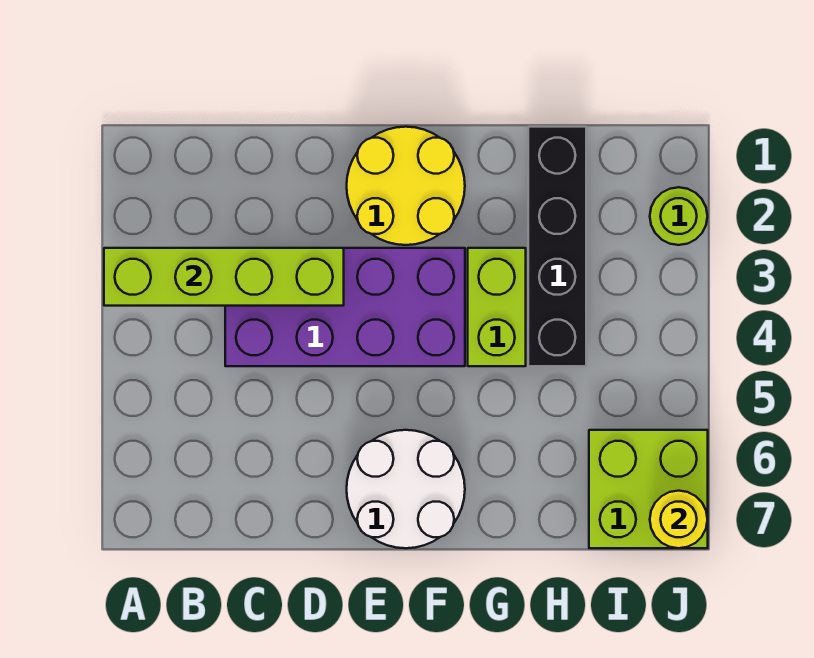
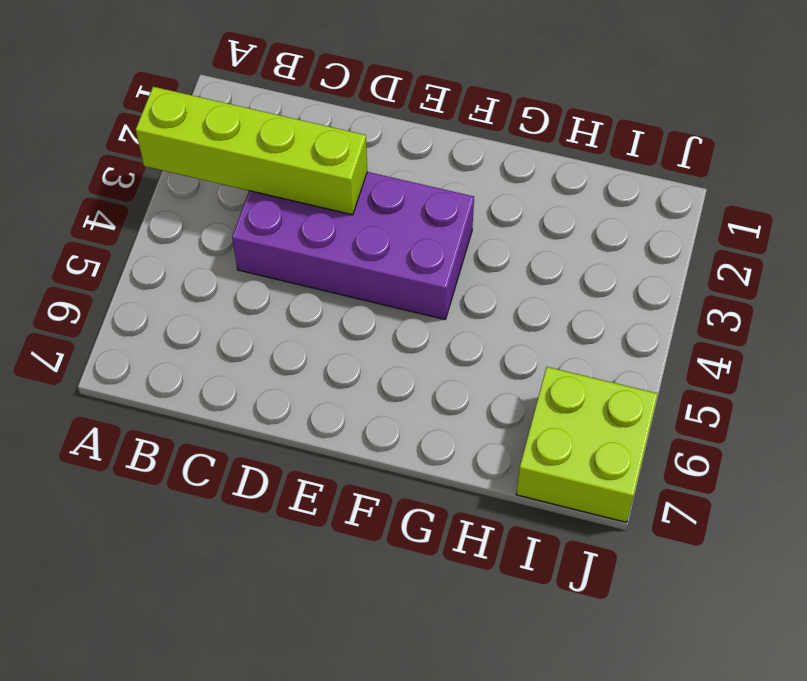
none -> yellow round brick E1:F2 level 1
none -> white round brick E6:F7 level 1

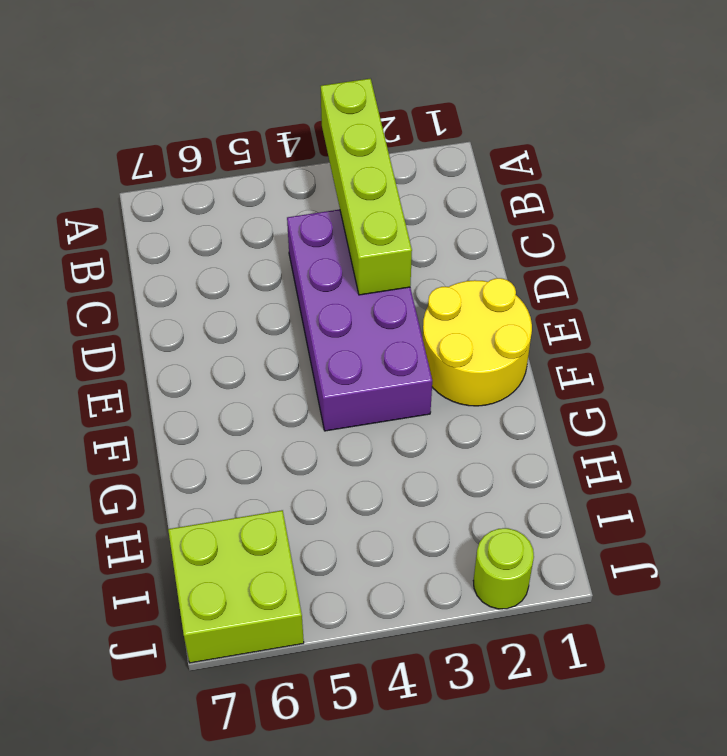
none -> white round brick E6:F7 level 1
none -> lime brick G3:G4 level 1

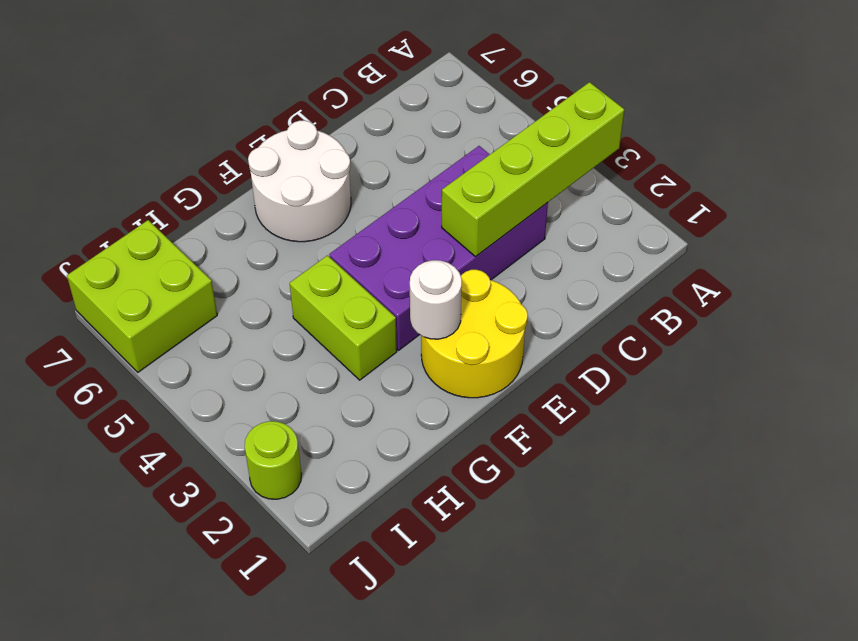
white round brick F2 level 2 -> none
none -> black brick H1:H4 level 1
none -> yellow round brick J7 level 2

